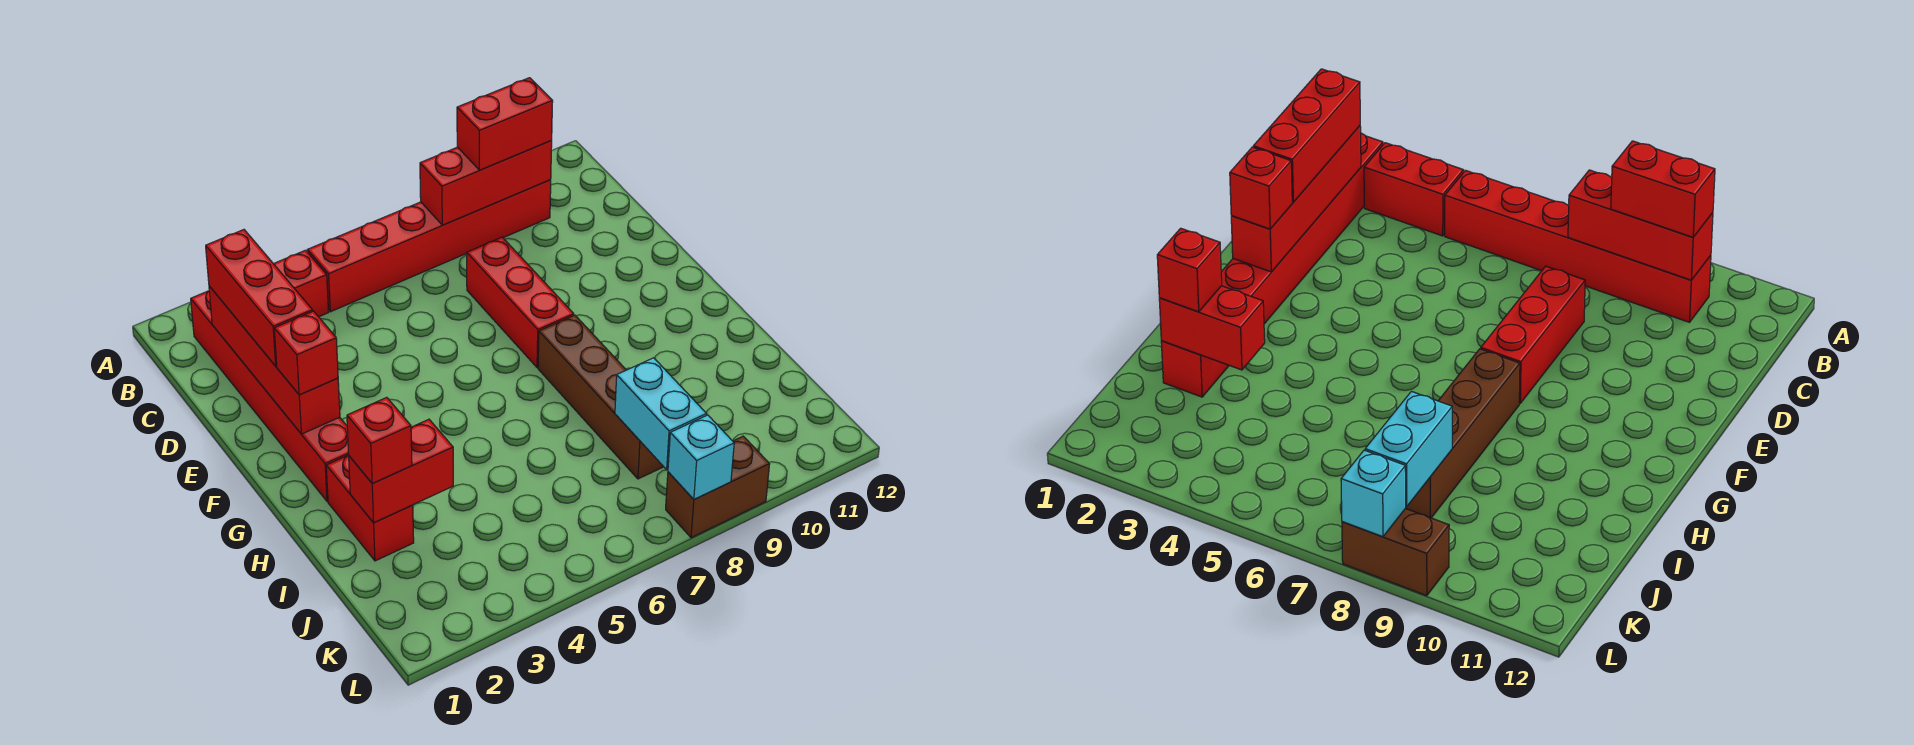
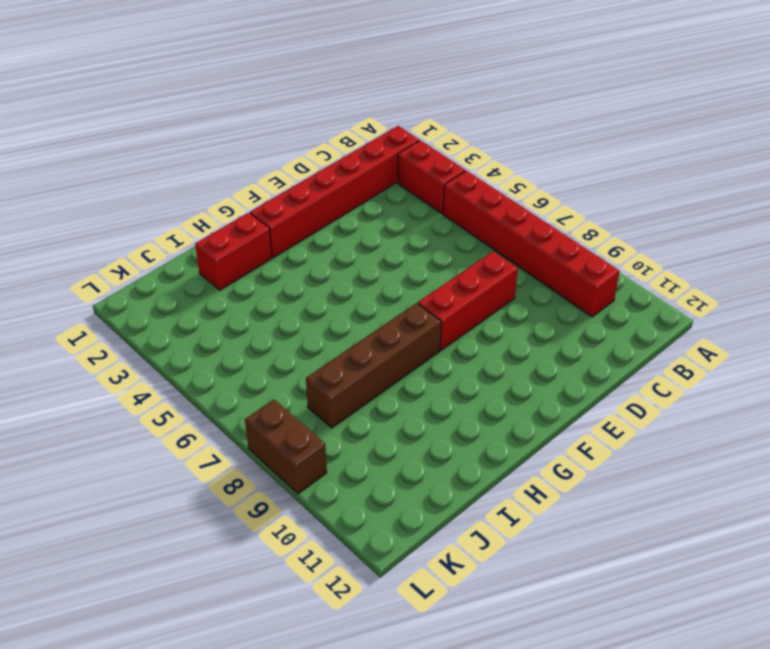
none -> red brick B8:B10 level 2
none -> red brick C2:F2 level 2
none -> red brick I2:I3 level 2

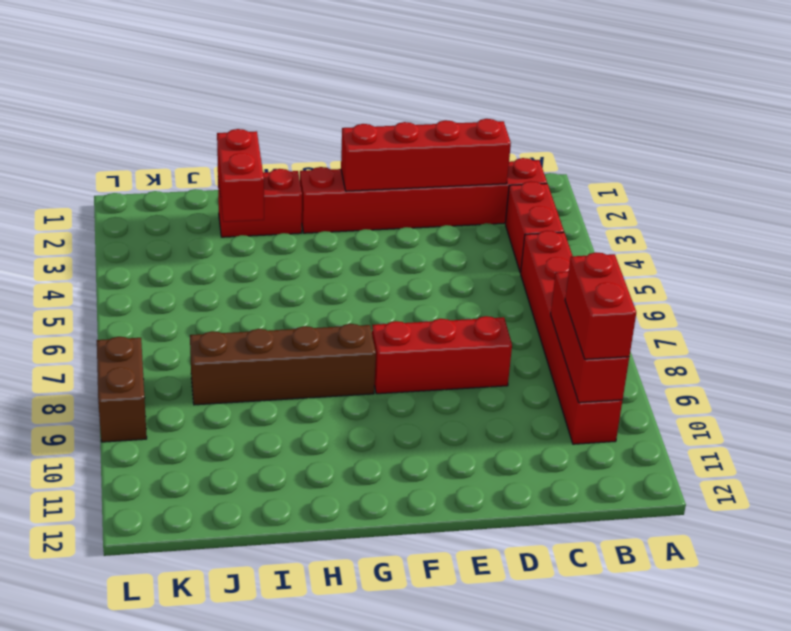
none -> cyan brick J8:K8 level 2
none -> cyan brick L8 level 2
none -> red brick C2:E2 level 3

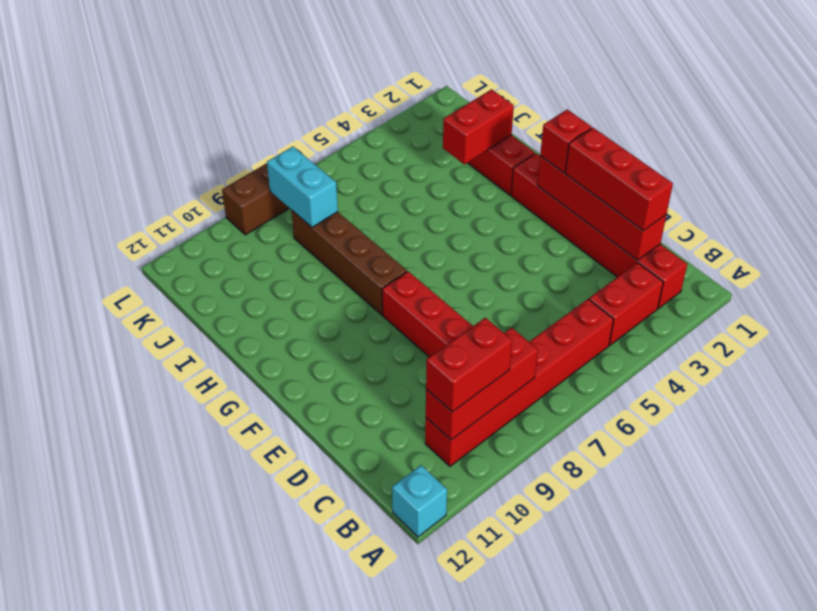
cyan brick A12 level 1 -> cyan brick L8 level 2
none -> red brick I2 level 3

